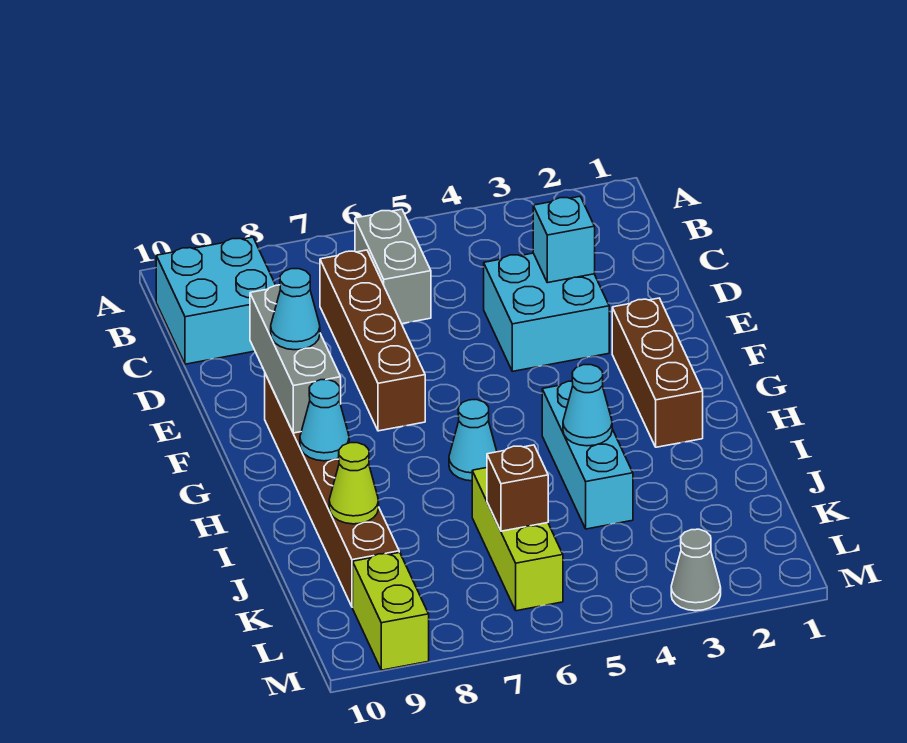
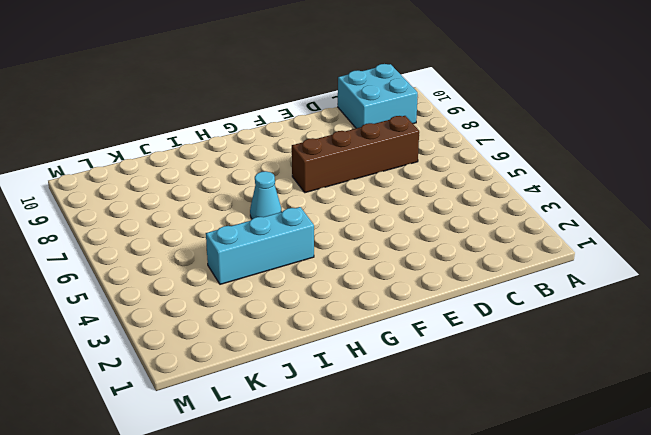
none -> grey brick B6:C6 level 1
none -> cyan brick D3:E4 level 1
none -> brown brick F2:H2 level 1

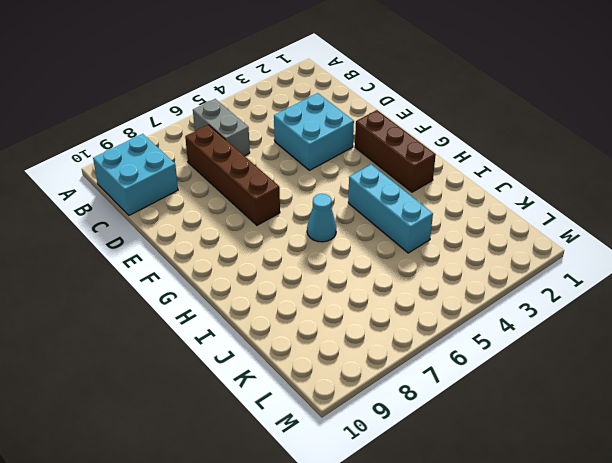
none -> brown brick F9:K9 level 1
none -> lime brick J6:L6 level 1
none -> lime brick L9:M9 level 1

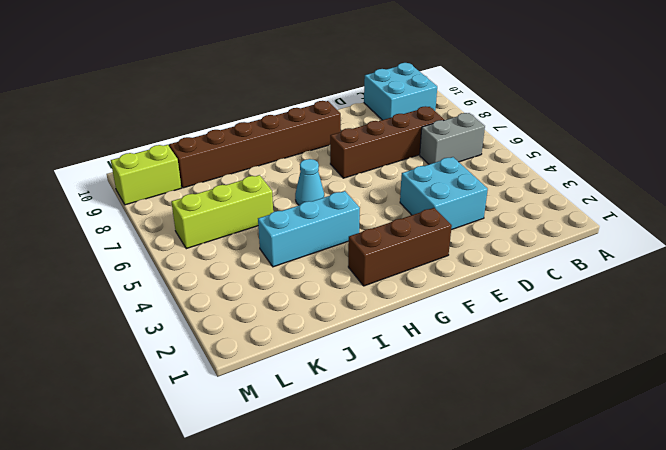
none -> grey cone M3 level 1
none -> cyan brick D3 level 2
none -> grey brick E9:G9 level 2

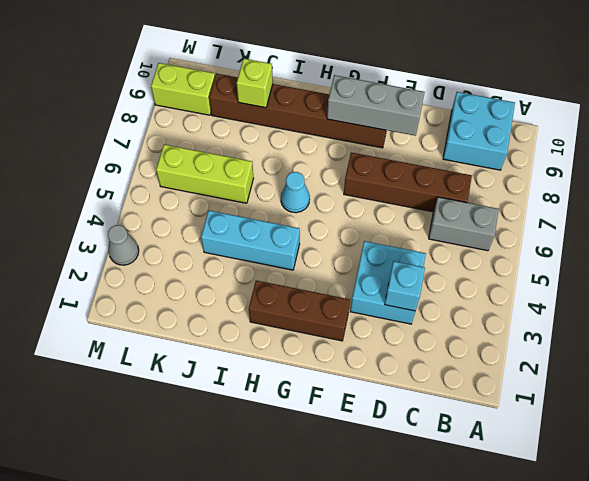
lime brick J9 level 2 -> lime cone J9 level 2
none -> cyan cone H9 level 2
none -> cyan cone I4 level 2
none -> brown brick K6 level 2

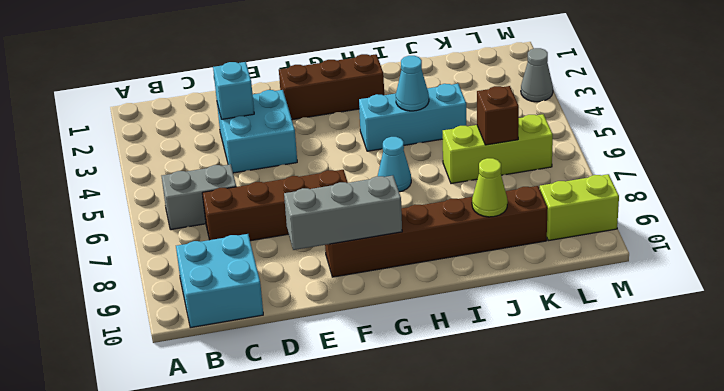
none -> cyan cone H9 level 2
none -> cyan cone F9 level 3

